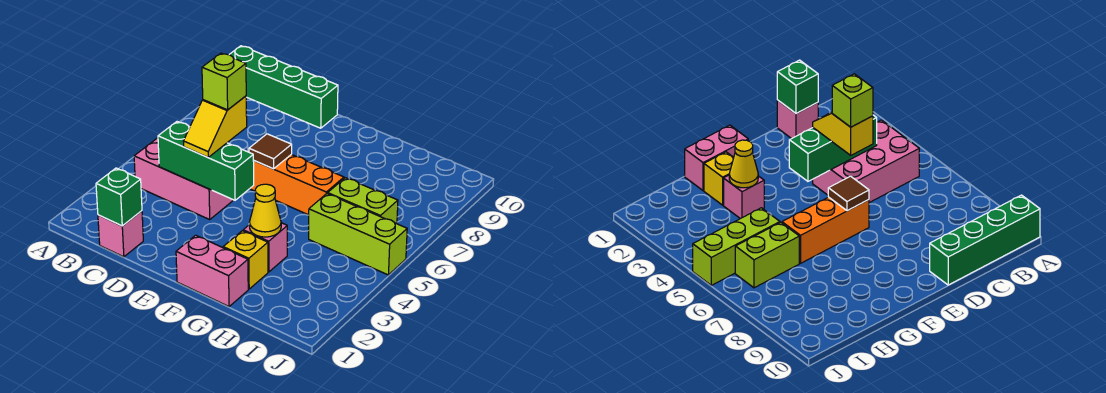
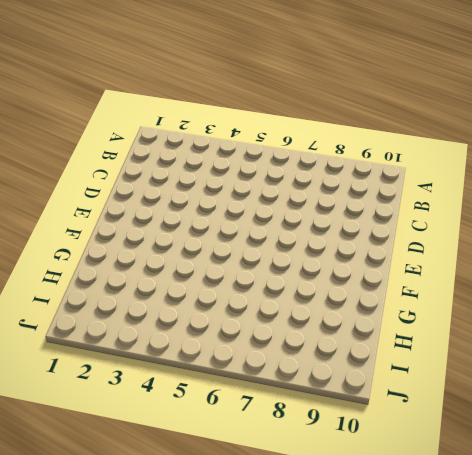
none -> green brick A10:D10 level 1
none -> pink brick B4:D5 level 1
none -> pink brick C1 level 1

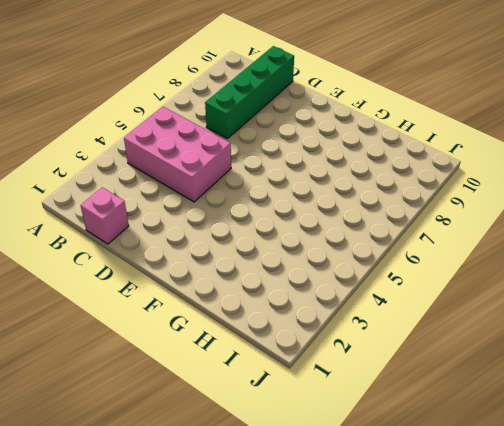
green brick C7:C10 level 1 -> green brick A10:D10 level 1
none -> orange brick E6:G6 level 1
none -> pink brick F1:G1 level 1
none -> yellow brick G2 level 1

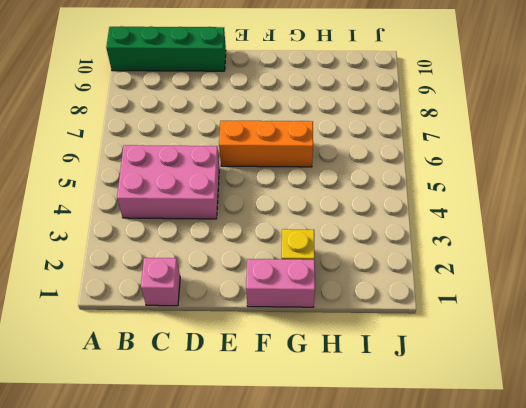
none -> pink brick G3 level 1
none -> lime brick H5:J5 level 1
none -> lime brick H6:I6 level 1

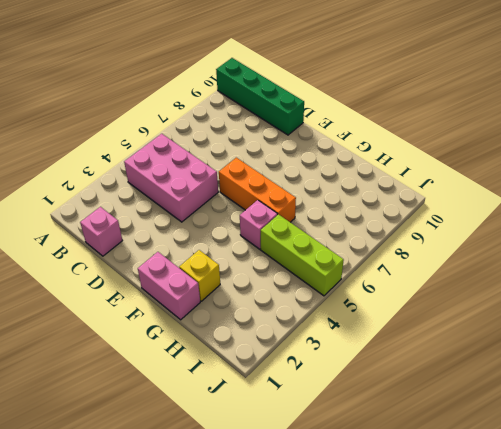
pink brick G5 level 1 -> pink brick G3 level 1
none -> lime brick H6:I6 level 1
none -> green brick C1 level 2
none -> green brick C4:E4 level 2

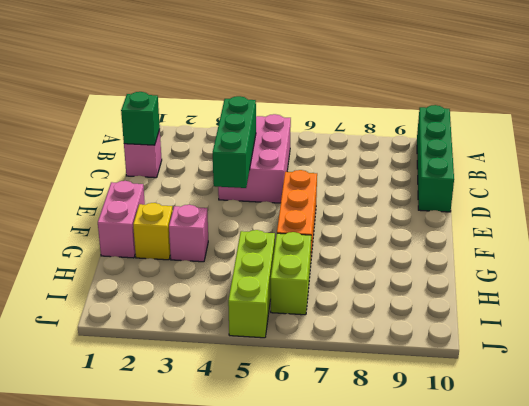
none -> brown tile E6 level 2
none -> yellow cone G3 level 2
none -> yellow slope D4:D5 level 3 top 5

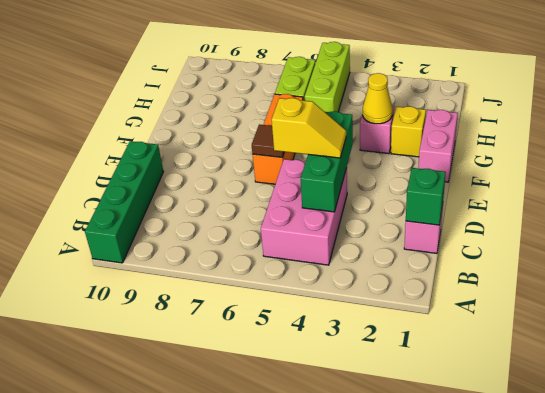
none -> lime brick D5 level 4

